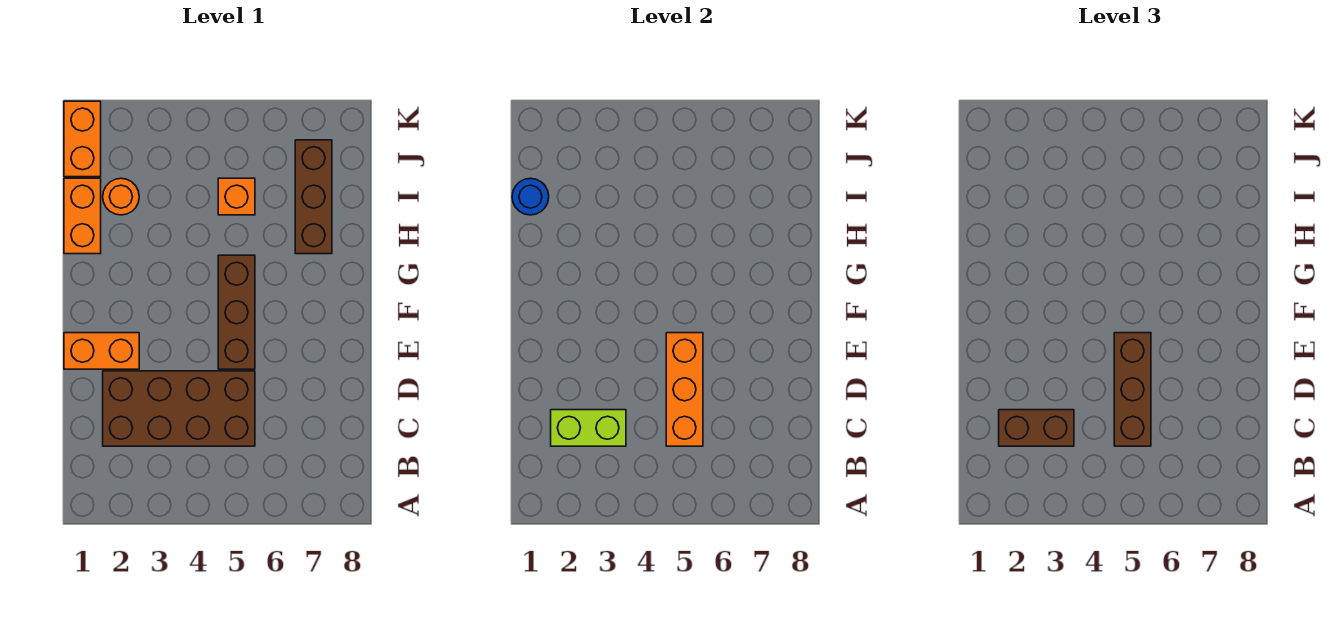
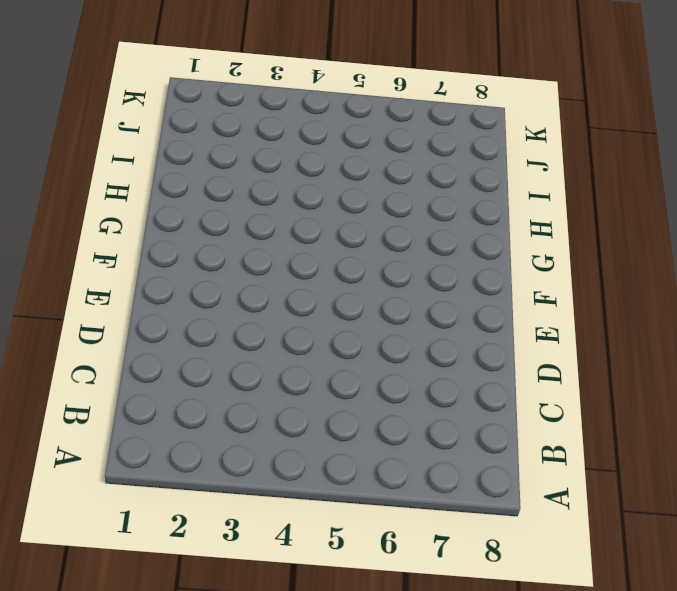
none -> brown brick C2:D5 level 1
none -> orange brick E1:E2 level 1
none -> brown brick E5:G5 level 1

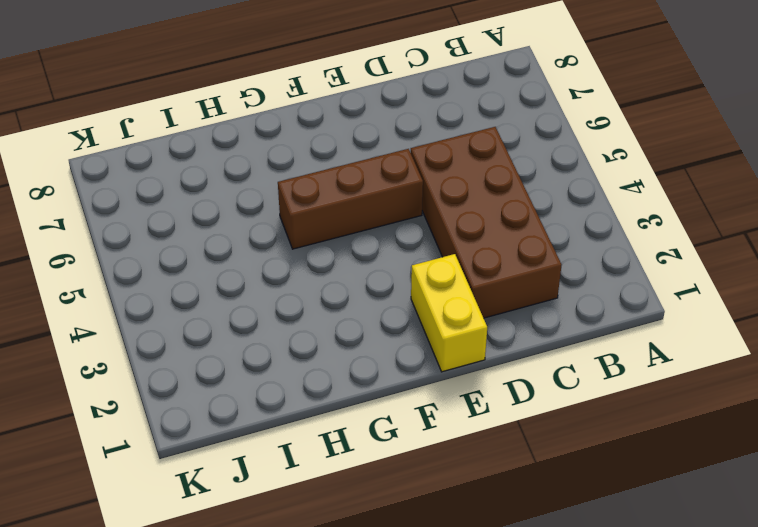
yellow brick E1:E2 level 1 -> orange brick E1:E2 level 1
none -> orange brick H1:I1 level 1
none -> brown brick H7:J7 level 1
none -> orange round brick I2 level 1

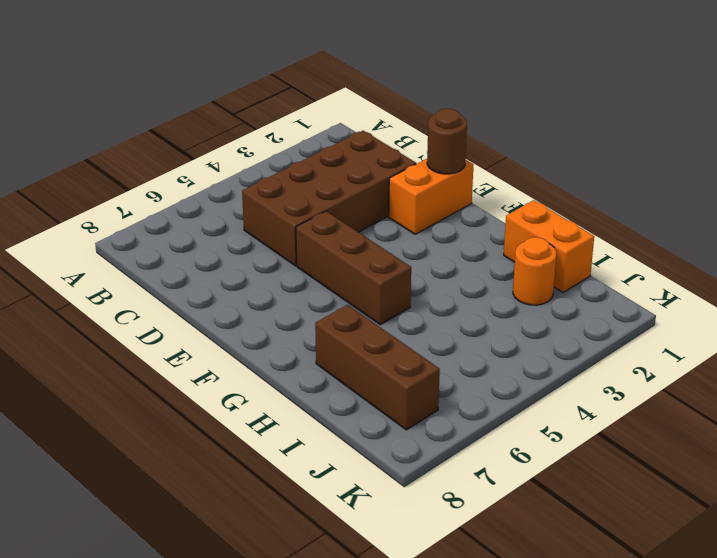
brown round brick E1 level 2 -> none
none -> orange brick I5 level 1
none -> orange brick J1:K1 level 1
none -> lime brick C2:C3 level 2

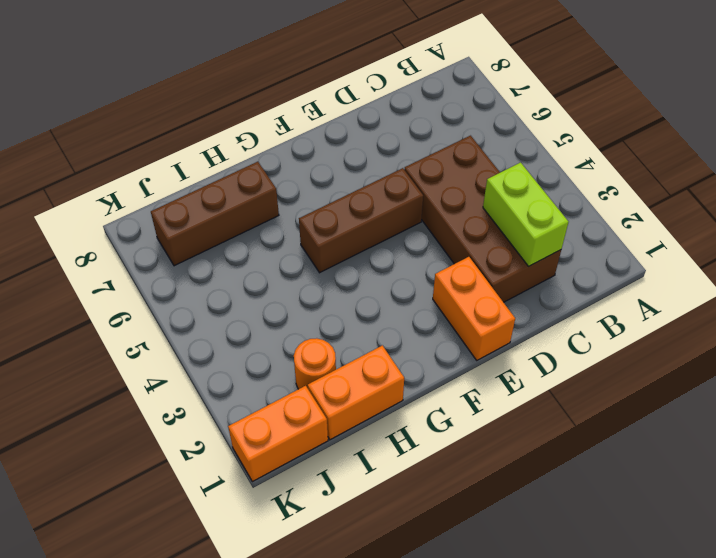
none -> orange brick I5 level 1
none -> orange brick C5:E5 level 2
none -> blue round brick I1 level 2

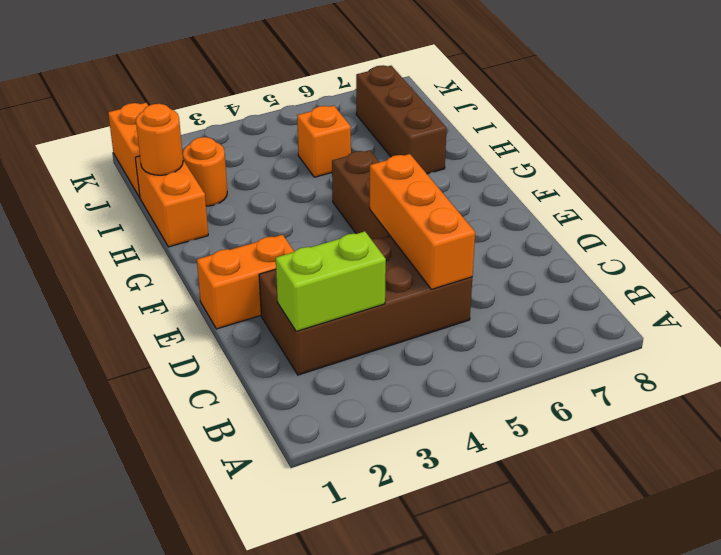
orange round brick I1 level 2 -> blue round brick I1 level 2
none -> brown brick C2:C3 level 3
none -> brown brick C5:E5 level 3

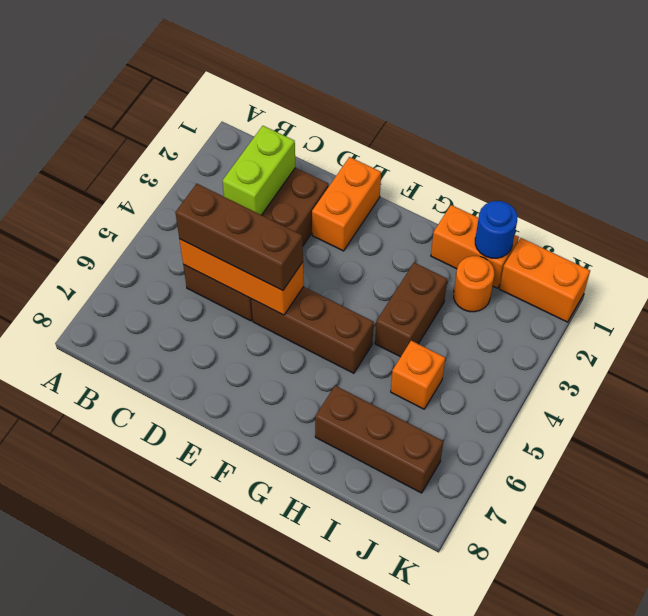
brown brick H3:H4 level 1 -> brown brick C2:C3 level 3

